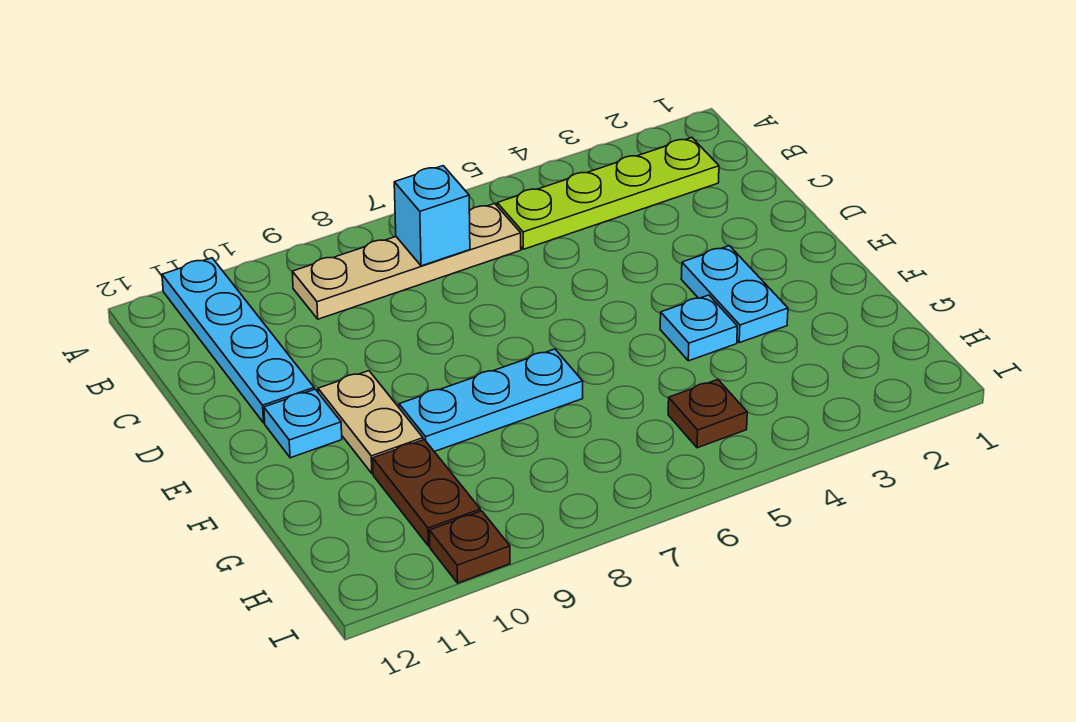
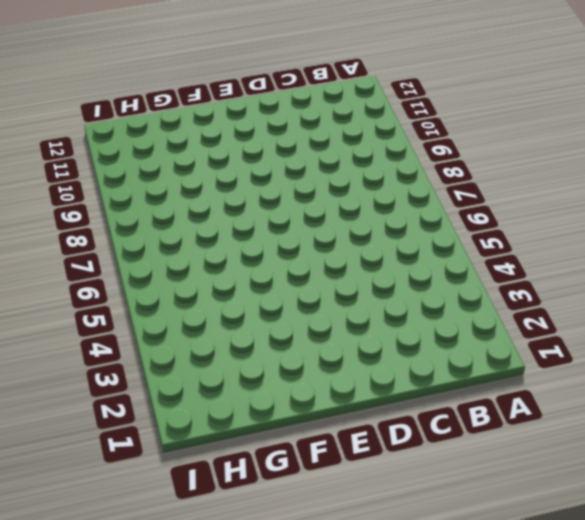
none -> cyan plate A11:D11 level 1
none -> lime plate B2:B5 level 1
none -> tan plate B6:B9 level 1

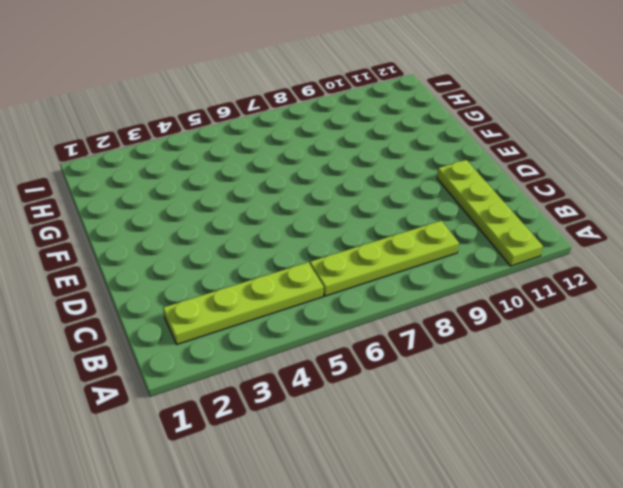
lime plate A11:D11 level 1 -> cyan plate A11:D11 level 1
lime plate B6:B9 level 1 -> tan plate B6:B9 level 1
none -> cyan plate E3:F3 level 1
none -> tan plate E10:F10 level 1
none -> cyan plate E11 level 1

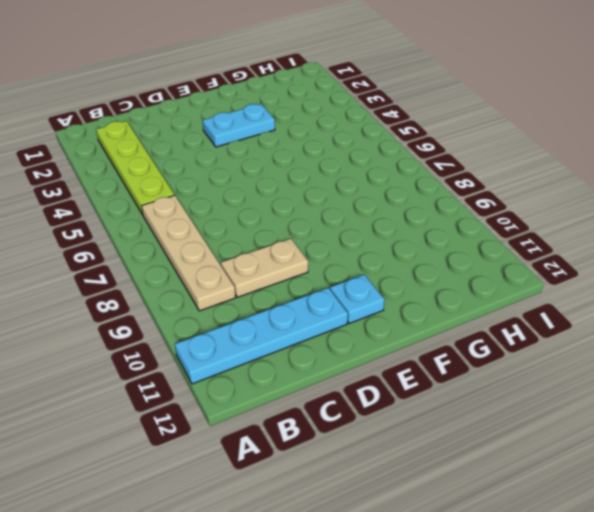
tan plate C9:D9 level 1 -> tan plate E10:F10 level 1
none -> cyan plate F4 level 1
none -> cyan plate F7:F9 level 1
none -> brown plate G10:H10 level 1

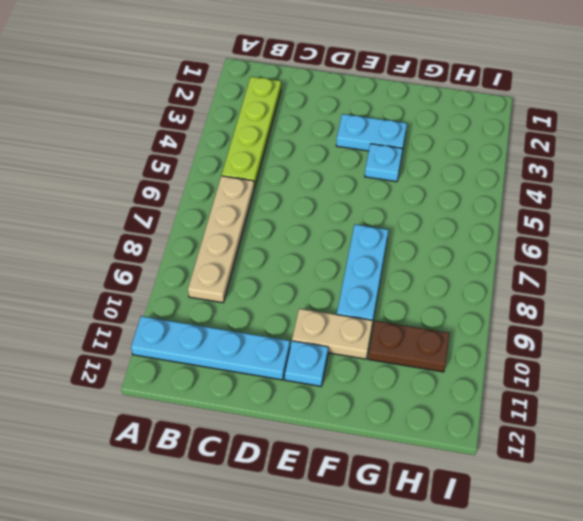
none -> brown plate H5 level 1
none -> brown plate I10 level 1
none -> cyan brick B7 level 2

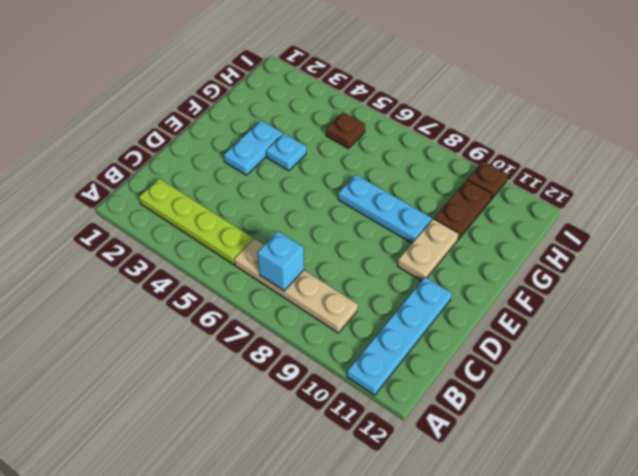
none -> cyan plate E11 level 1

